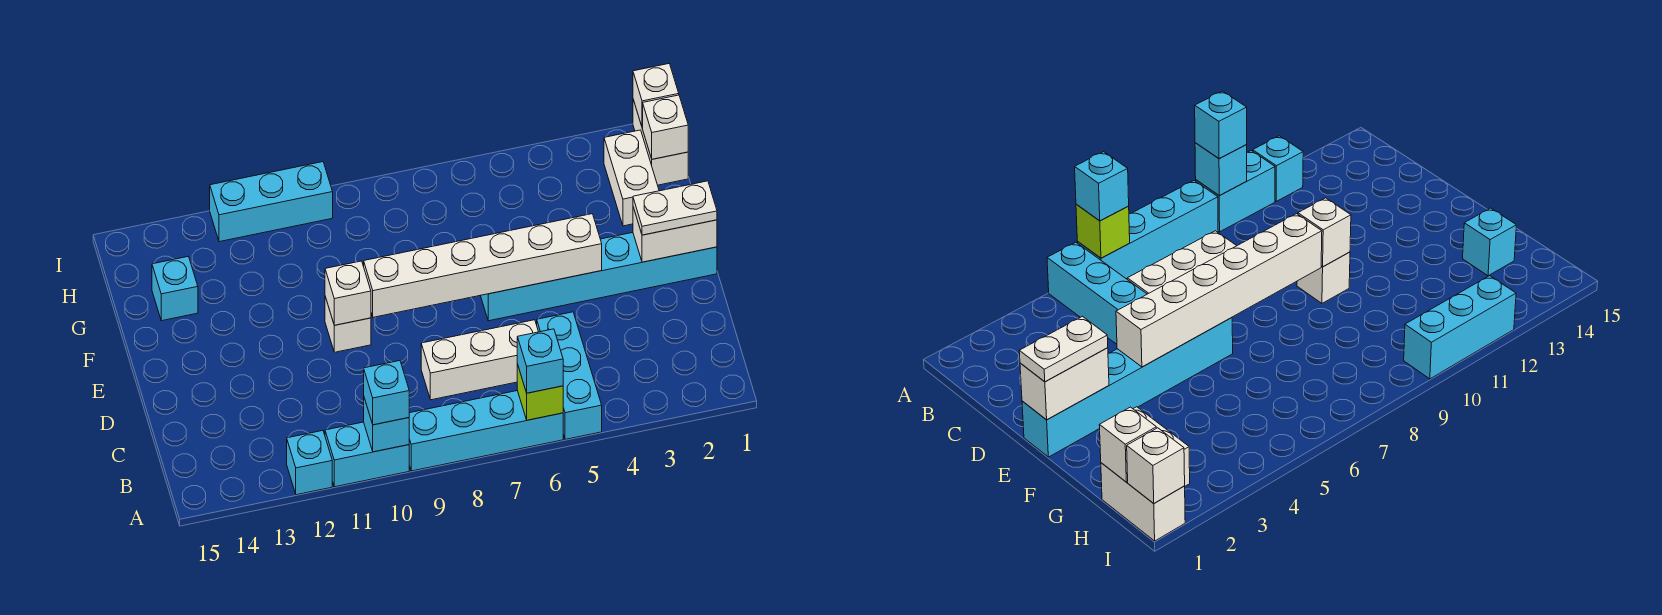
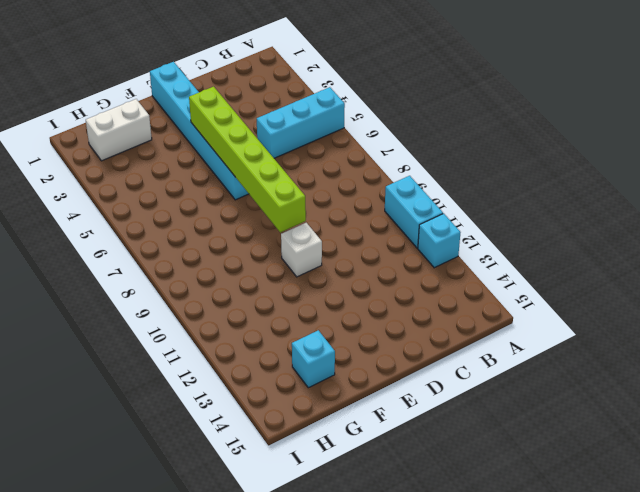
lime brick E4:E9 level 2 -> white brick E4:E9 level 2
none -> cyan brick A6:A9 level 1
none -> white brick C6:C8 level 1
none -> white brick H1:I1 level 1

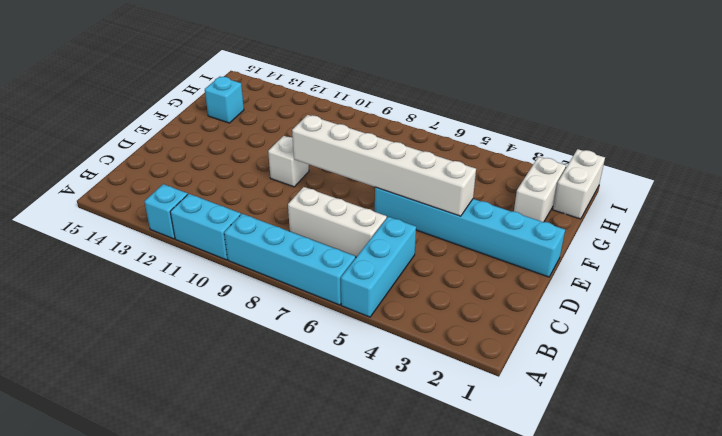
none -> cyan brick I10:I12 level 1
none -> lime brick A6 level 2
none -> cyan brick A10 level 2

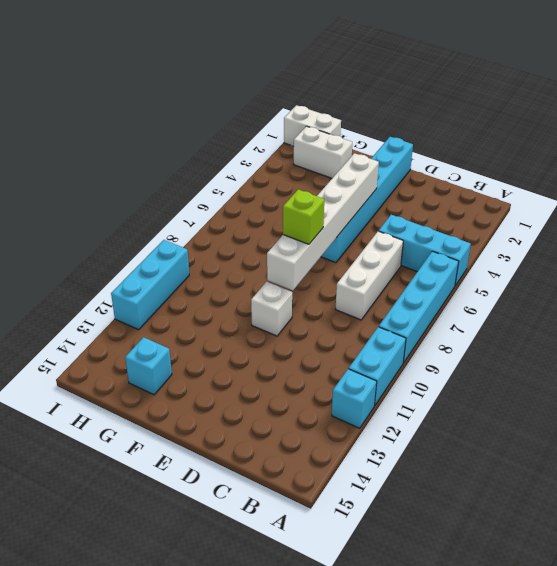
lime brick E8 level 3 -> lime brick A6 level 2
none -> cyan brick A10 level 2
none -> white brick E1:E2 level 2
none -> white brick E10 level 2

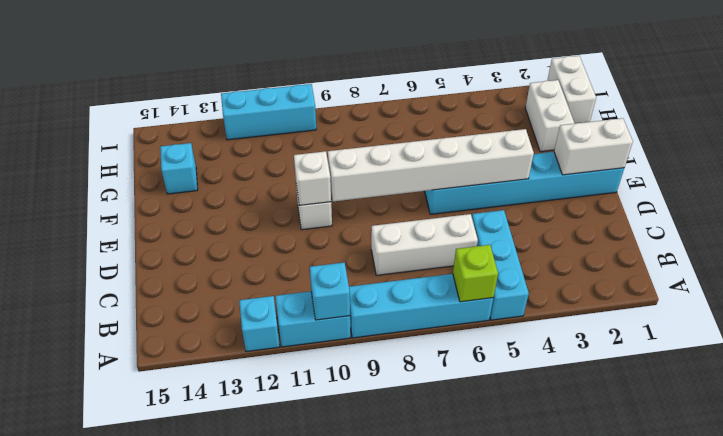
none -> white brick H1 level 2
none -> white brick I1 level 2
none -> cyan brick A6 level 3

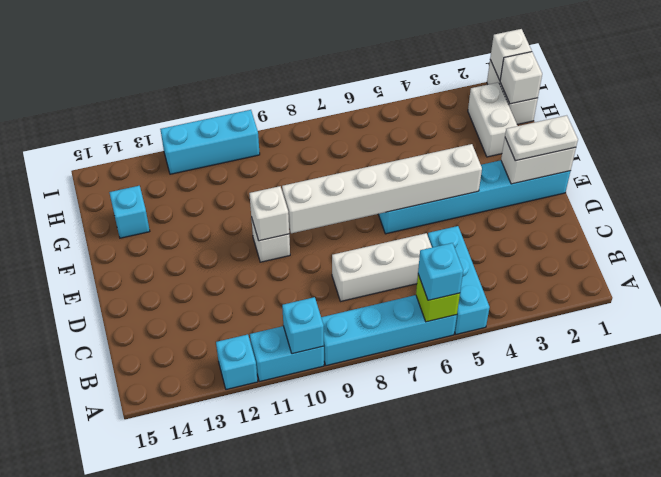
none -> cyan brick A10 level 3

